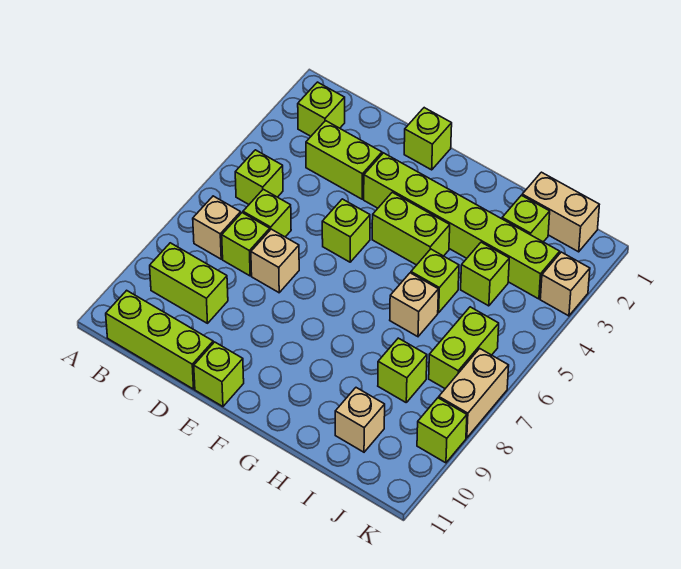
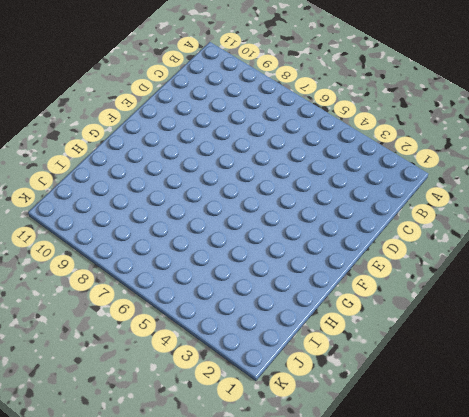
none -> lime brick B2 level 1
none -> lime brick B5 level 1
none -> tan brick B7 level 1

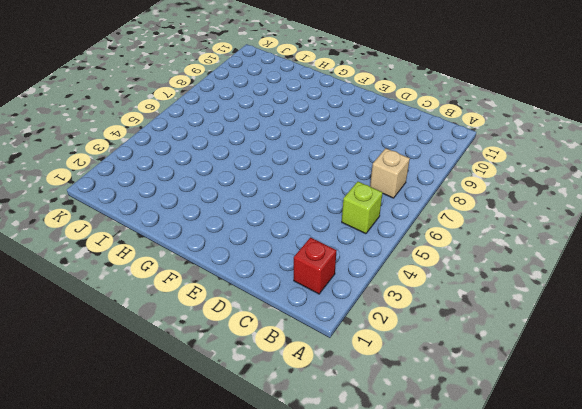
red brick B2 level 1 -> lime brick B2 level 1
none -> lime brick B9:C9 level 1
none -> lime brick B11:D11 level 1
none -> lime brick C3:D3 level 1

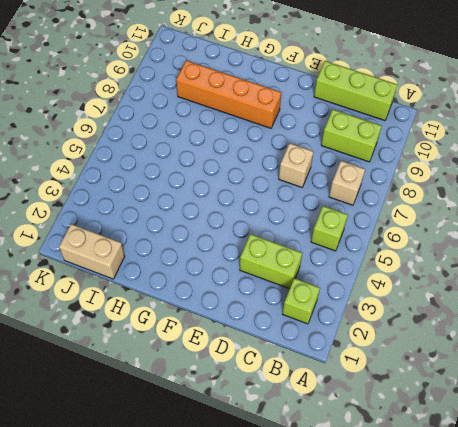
orange brick F9:I9 level 1 -> none
none -> lime brick C6 level 1
none -> lime brick C7 level 1
none -> lime brick E1 level 1

